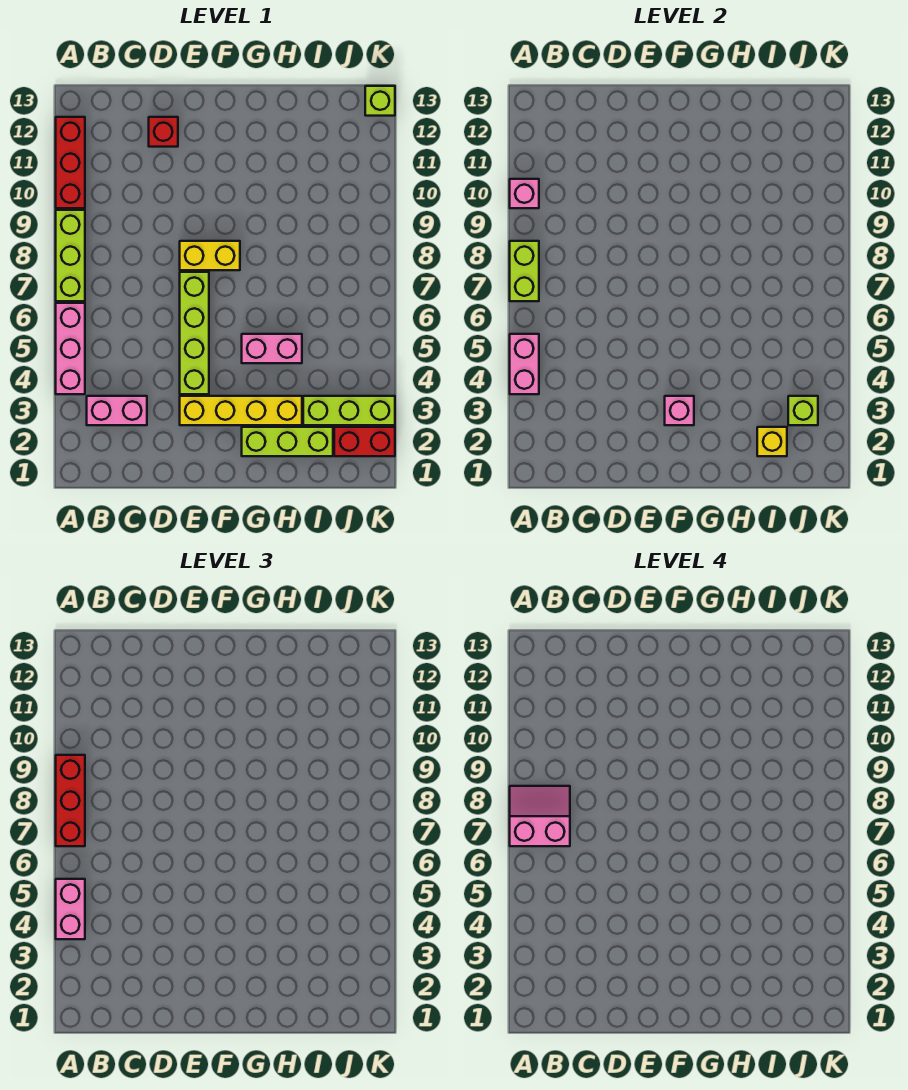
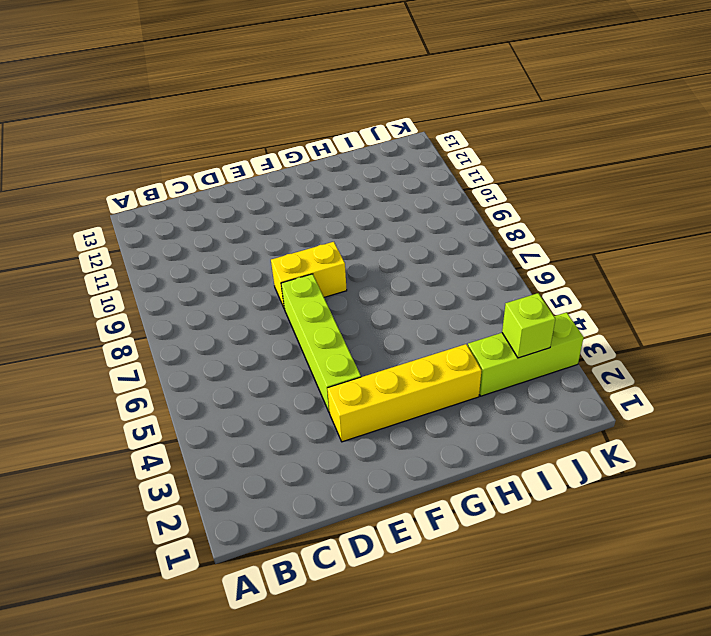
none -> pink brick A4:A6 level 1
none -> lime brick A7:A9 level 1
none -> red brick A10:A12 level 1

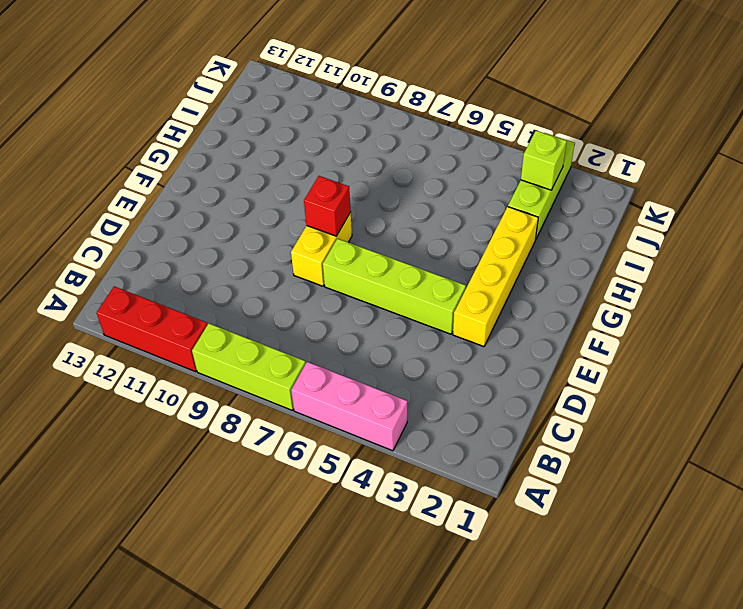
red brick F8 level 2 -> red brick D12 level 1
none -> pink brick B3:C3 level 1
none -> lime brick G2:I2 level 1
none -> pink brick G5:H5 level 1

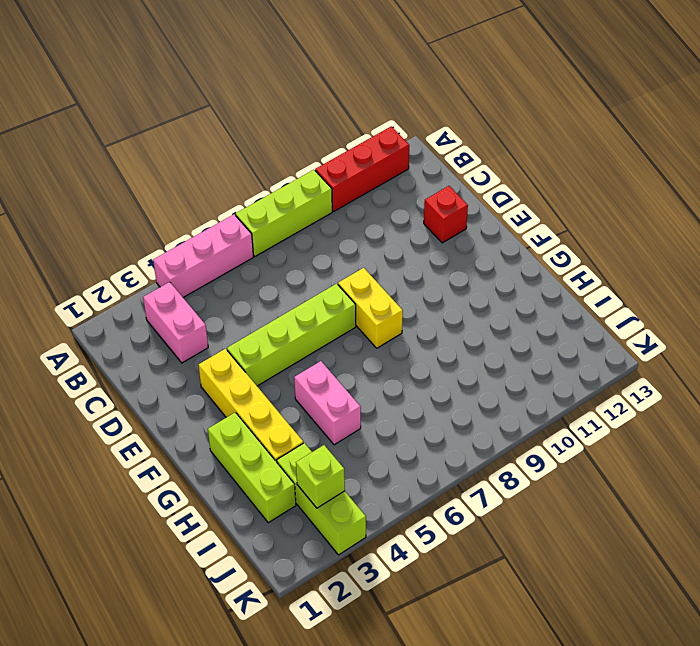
none -> red brick J2:K2 level 1
none -> lime brick K13 level 1
none -> pink brick A4:A5 level 2

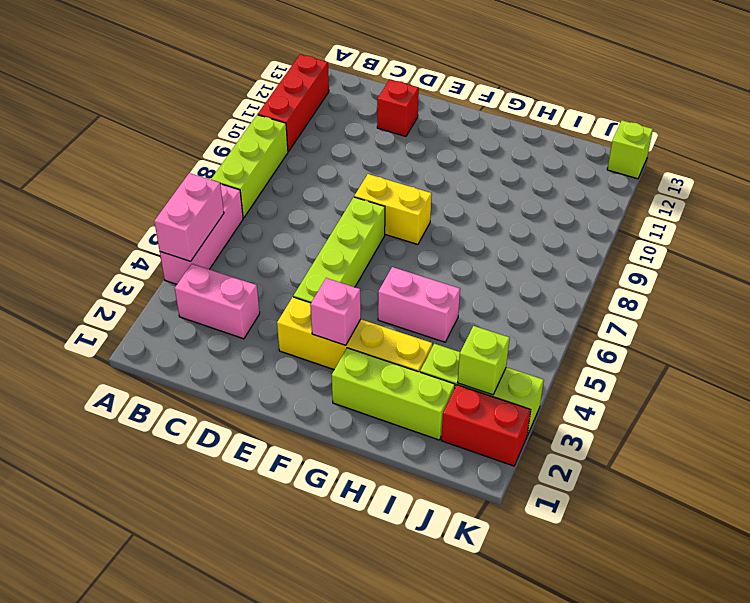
none -> lime brick A7:A8 level 2
none -> pink brick A10 level 2
none -> yellow brick I2 level 2

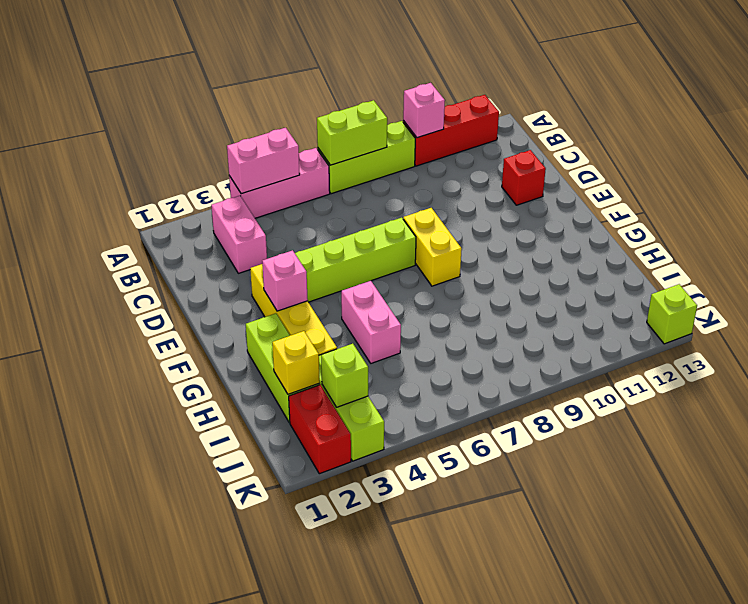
none -> pink brick A4:A5 level 3
none -> red brick A7:A9 level 3
none -> pink slope A7:B8 level 4 top 7

